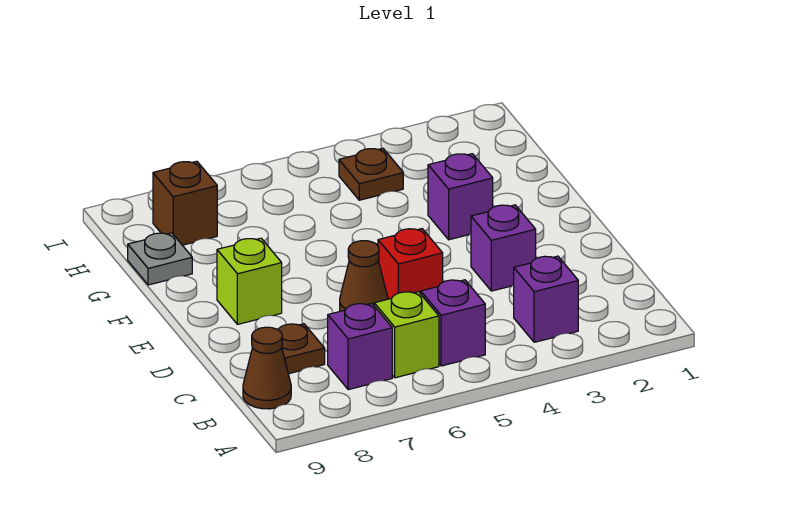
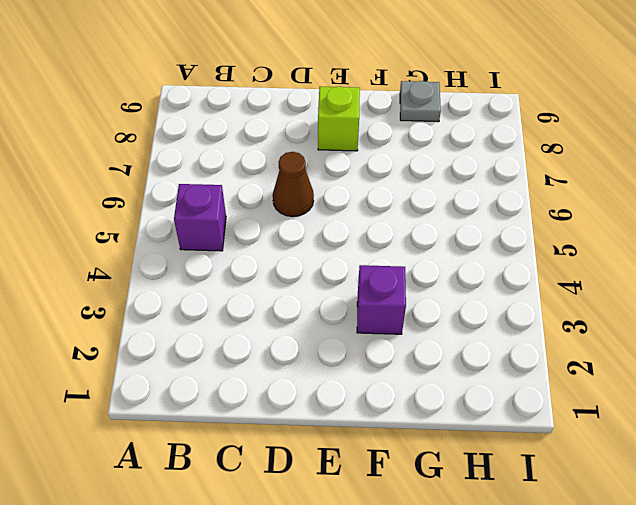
none -> purple brick B3 level 1
none -> lime brick B6 level 1
none -> purple brick B7 level 1

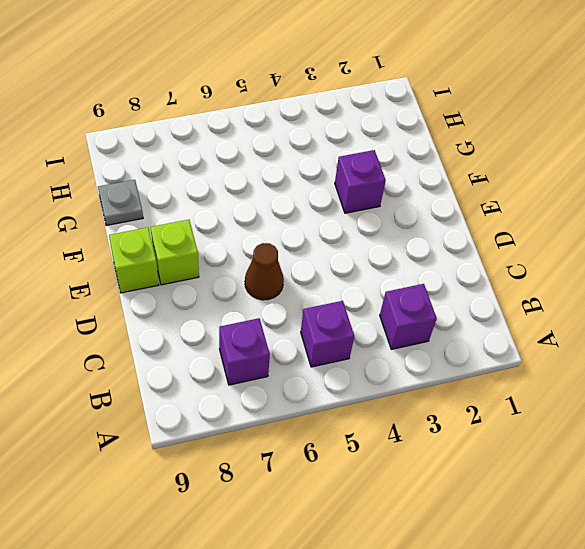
lime brick E9 level 1 -> lime brick B6 level 1
none -> brown cone B9 level 1
none -> brown plate C8 level 1
none -> purple brick D3 level 1

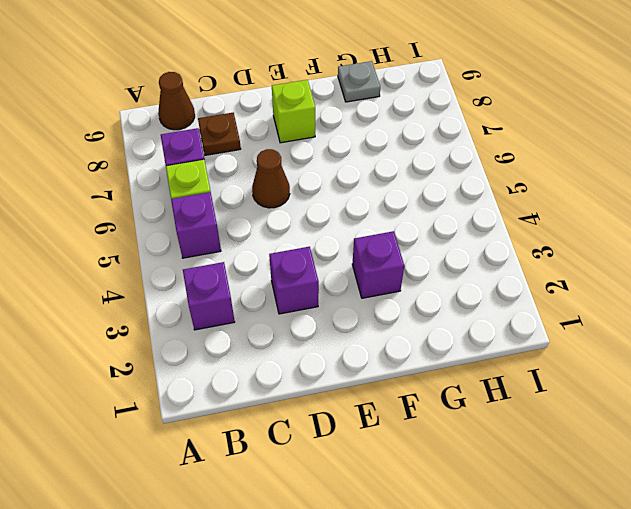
none -> red brick D5 level 1
none -> brown plate H4 level 1
none -> brown brick H8 level 1

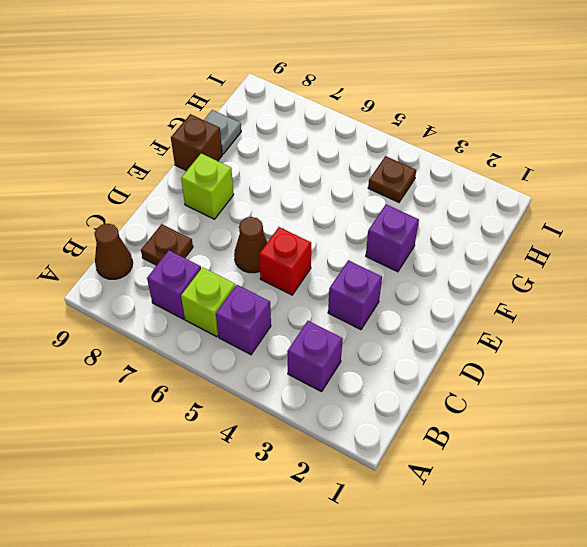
brown brick F9 level 1 -> brown brick H8 level 1

